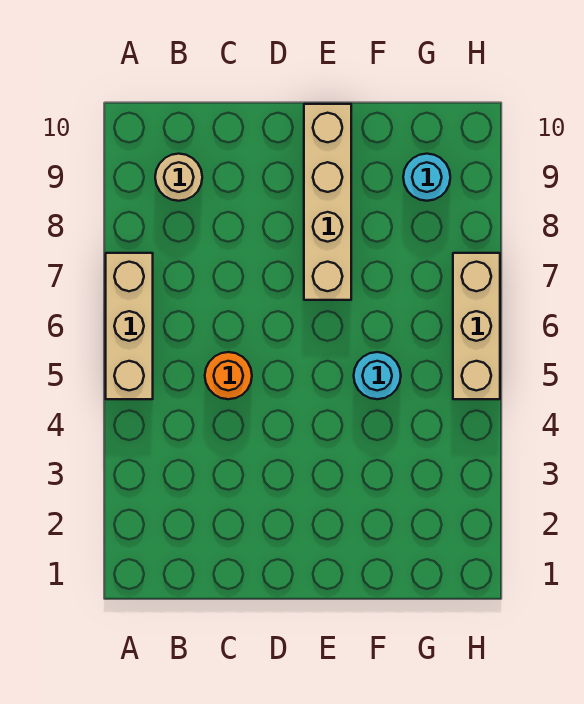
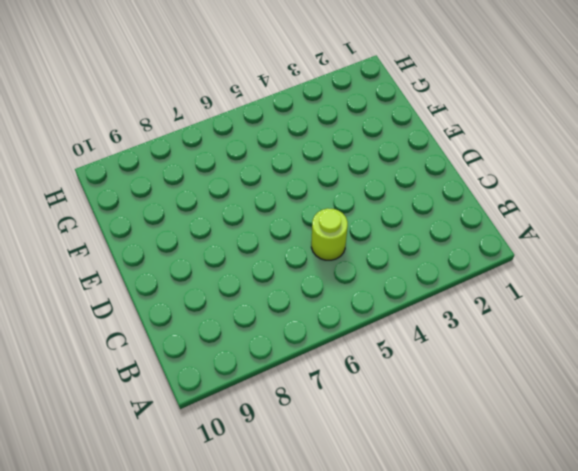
lime round brick C5 level 1 -> orange round brick C5 level 1
none -> tan brick A5:A7 level 1
none -> tan round brick B9 level 1

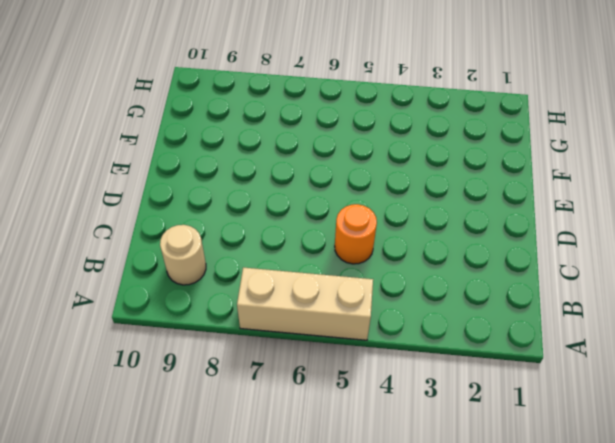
none -> tan brick E7:E10 level 1
none -> cyan round brick F5 level 1

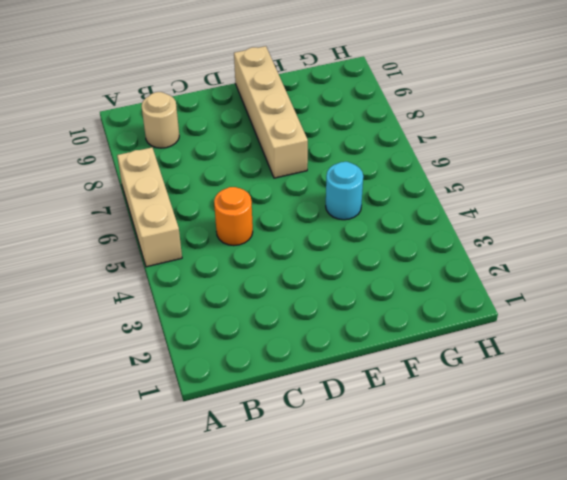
none -> cyan round brick G9 level 1
none -> tan brick H5:H7 level 1

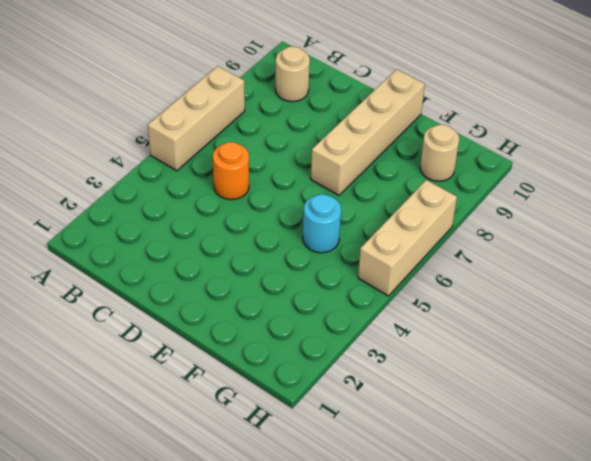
tan round brick G9 level 1 -> cyan round brick G9 level 1

